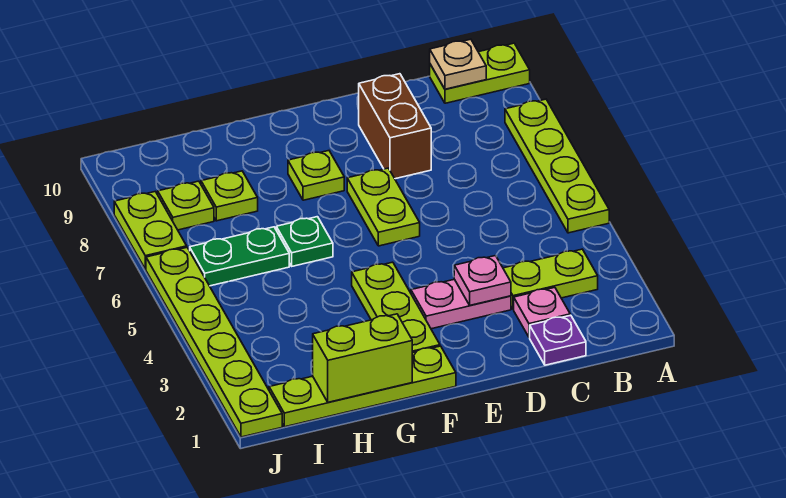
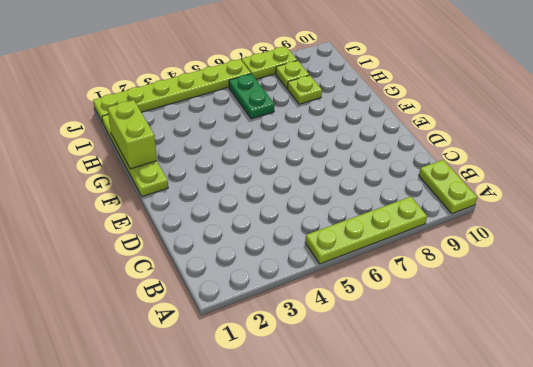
none -> lime plate B3:C3 level 1
none -> purple plate C1 level 1
none -> pink plate C2 level 1

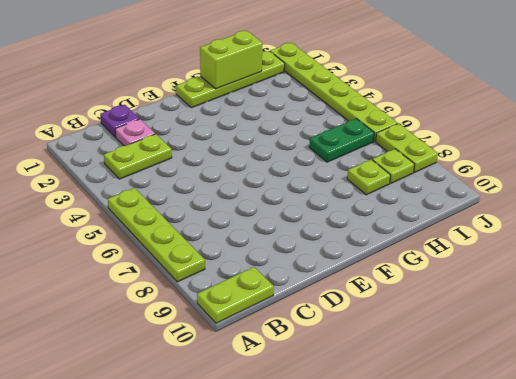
none -> pink plate D3:E3 level 1
none -> brown brick D8:D9 level 1
none -> lime plate E6:E7 level 1

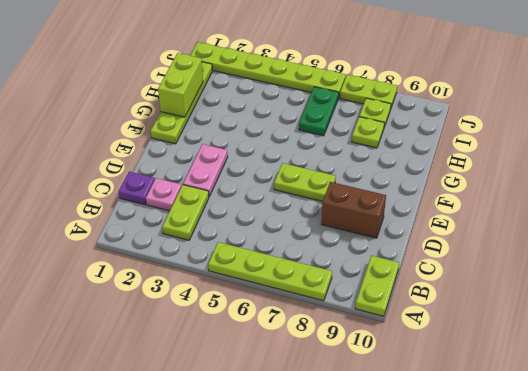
none -> lime plate F2:F4 level 1
none -> lime plate F8 level 1
none -> green plate G6 level 1

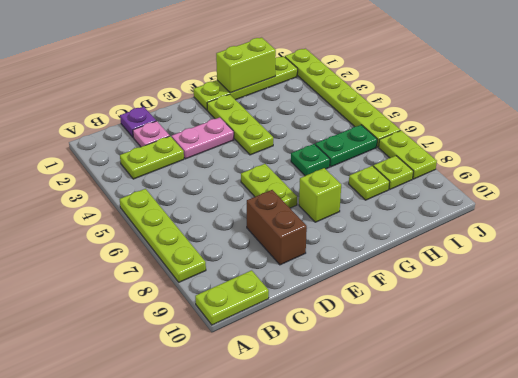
lime brick F8 level 1 -> lime plate F8 level 1
none -> tan plate B10 level 2
none -> pink plate D3 level 2

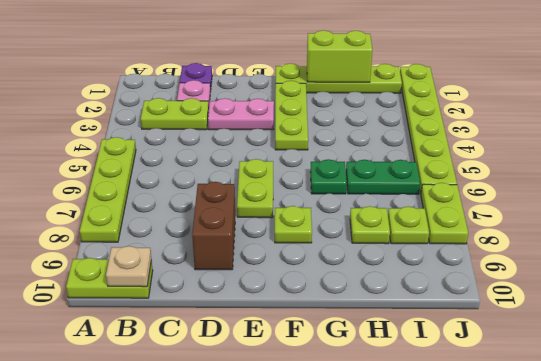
none -> pink plate D3 level 2

